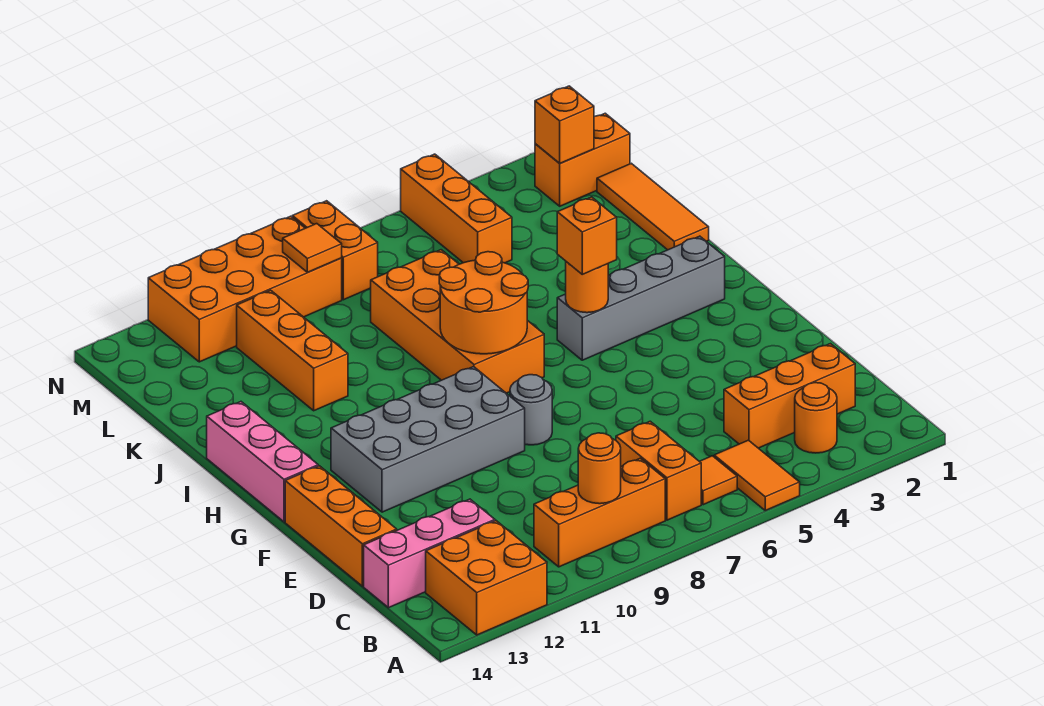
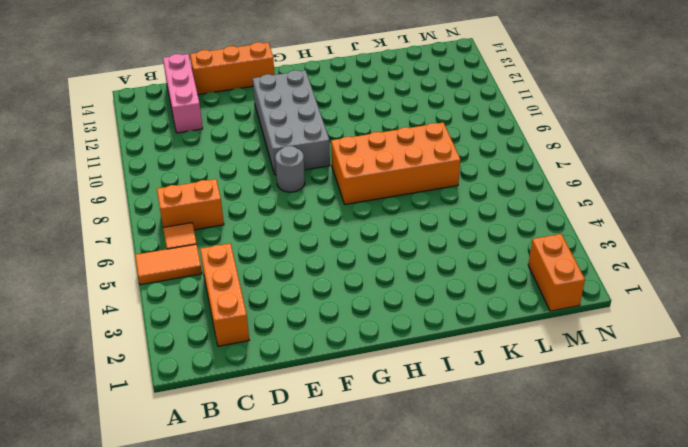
none -> orange brick A12:B13 level 1
none -> orange round brick B3 level 1
none -> orange brick B8:B10 level 1

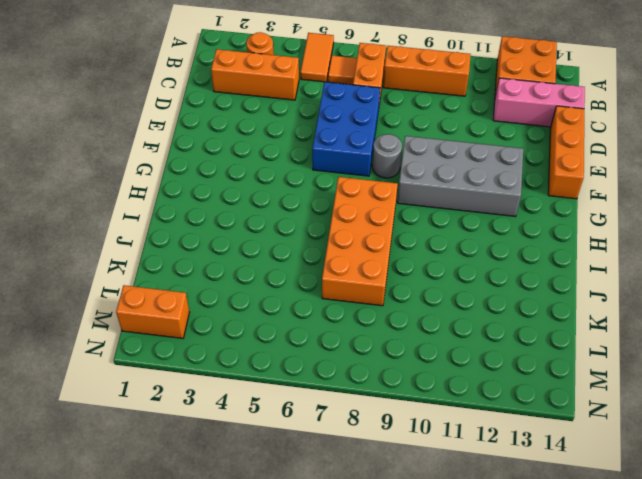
blue brick D6:F7 level 1 -> none
none -> pink brick G14:I14 level 1
none -> grey brick H2:H5 level 1
none -> orange tile J1:L1 level 1

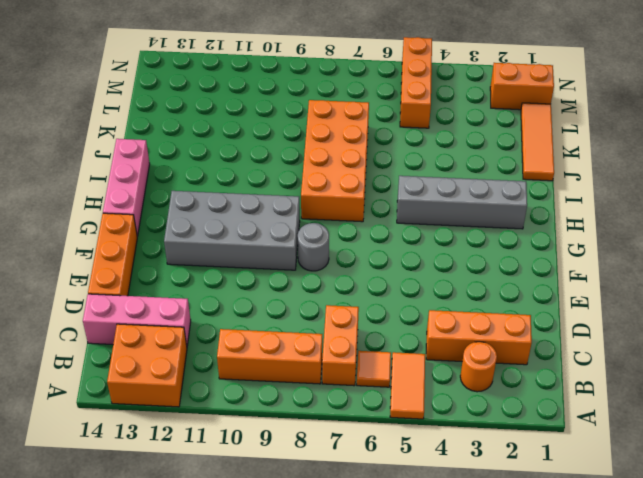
none -> orange brick J11:L11 level 1
none -> orange brick M8:N8 level 1
none -> orange brick M9:N12 level 1

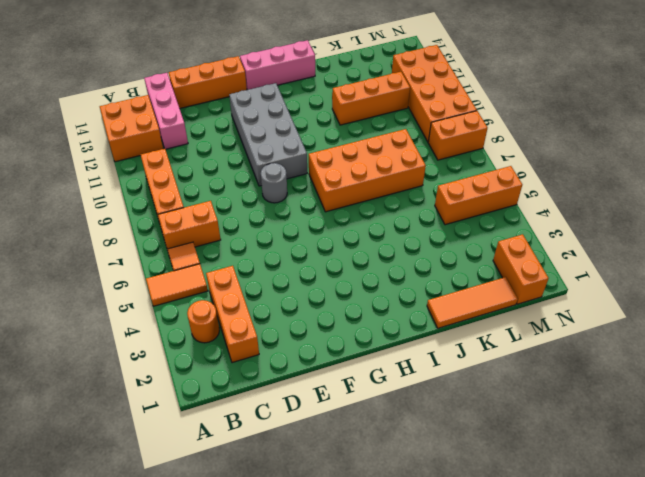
none -> grey brick H2:H5 level 1
none -> orange round brick B9 level 2
none -> orange round brick H5 level 2

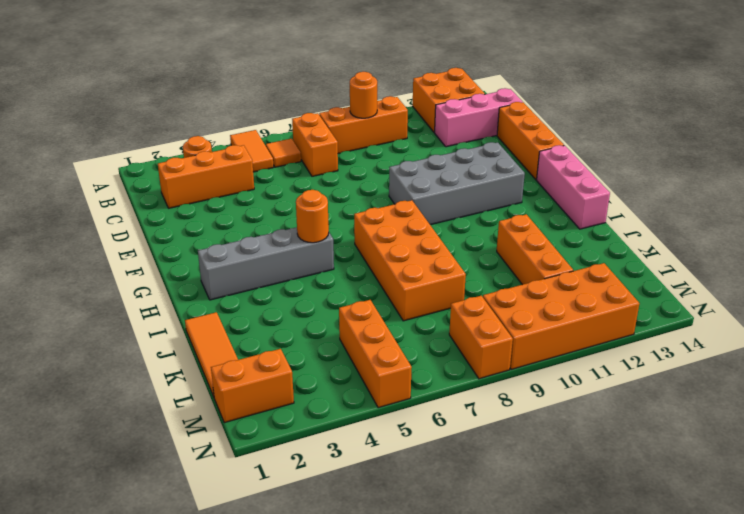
none -> grey round brick F8 level 1
none -> orange round brick H7:I8 level 2
none -> orange brick M2 level 2

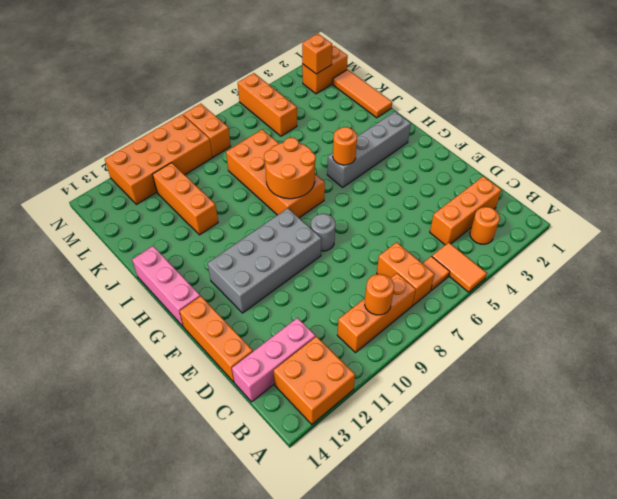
none -> orange tile M9 level 2
none -> orange brick H5 level 3

